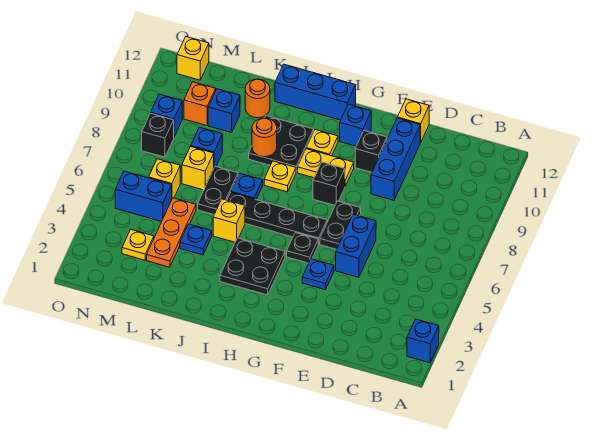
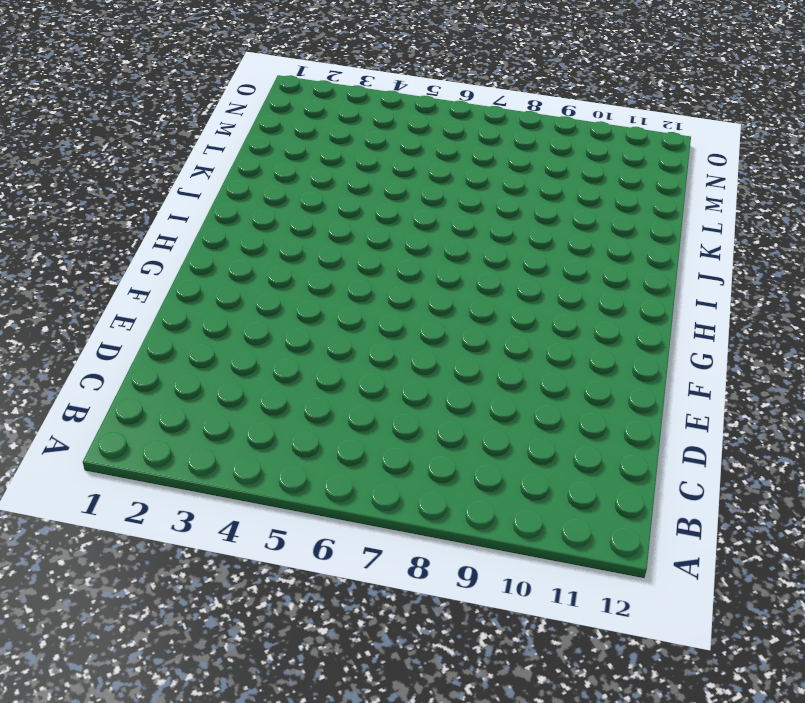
none -> blue brick A2 level 1
none -> blue brick E5:E6 level 1
none -> blue brick E9:E11 level 1
none -> yellow brick E12 level 1

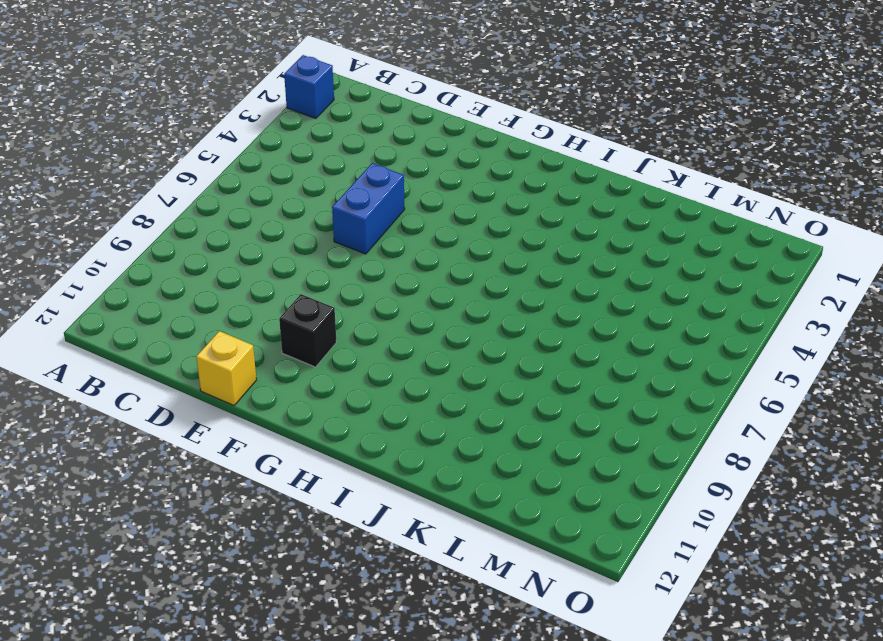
none -> blue brick E9:E11 level 1
none -> blue plate F4 level 1
none -> black plate F6:F7 level 1
none -> black plate G5 level 1

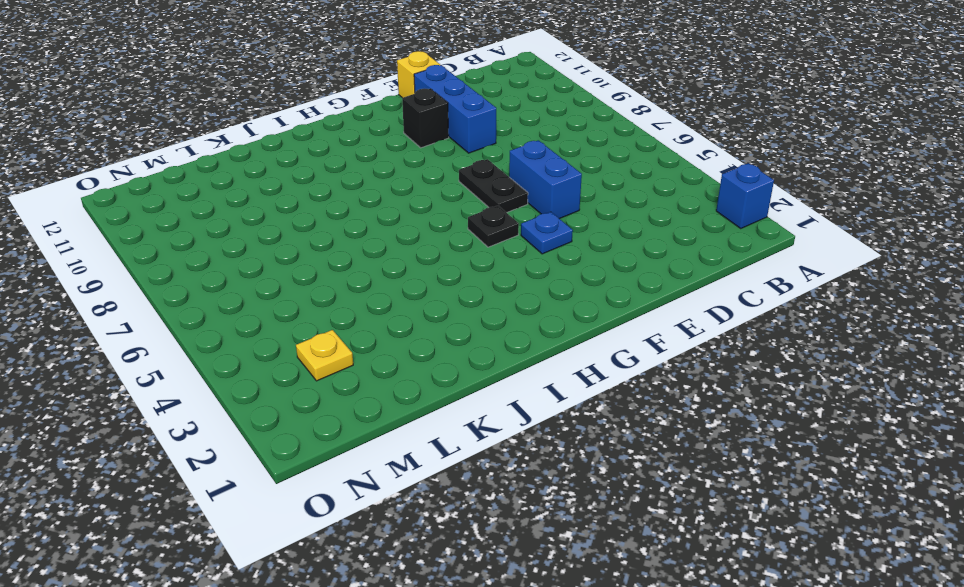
none -> black plate G6:J6 level 1
none -> black brick G8 level 1
none -> yellow plate G9:H9 level 1
none -> blue brick G11 level 1

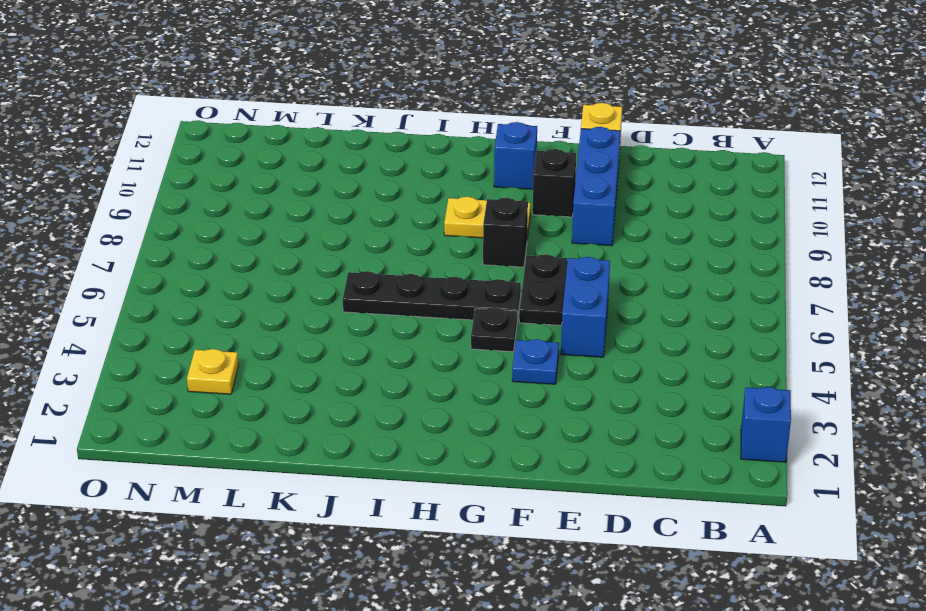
none -> black plate H3:I4 level 1
none -> yellow plate H10 level 1
none -> blue brick H12:J12 level 1
none -> yellow plate I8 level 1

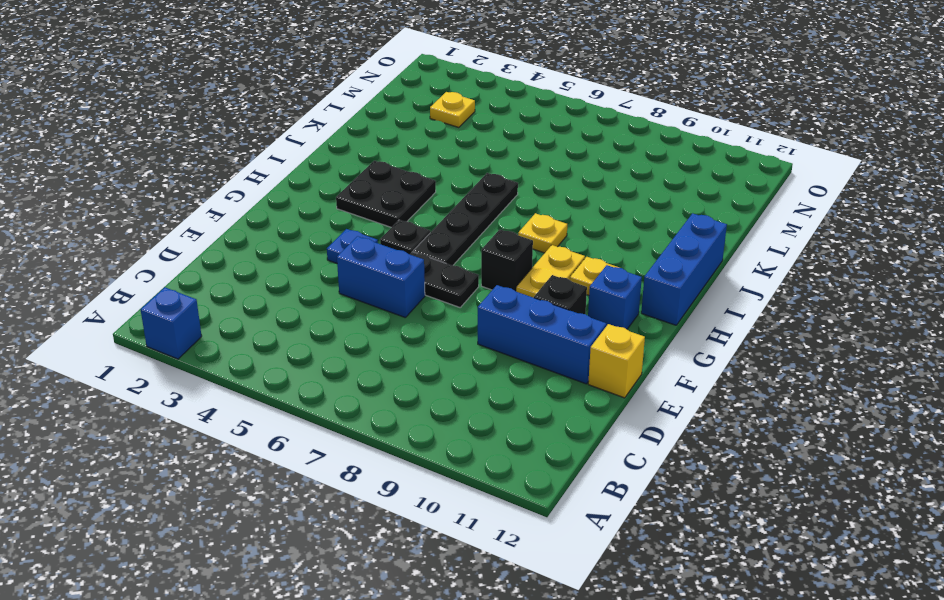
none -> black plate I9:J10 level 1
none -> yellow brick J5 level 1
none -> blue plate J7 level 1
none -> blue plate K4 level 1

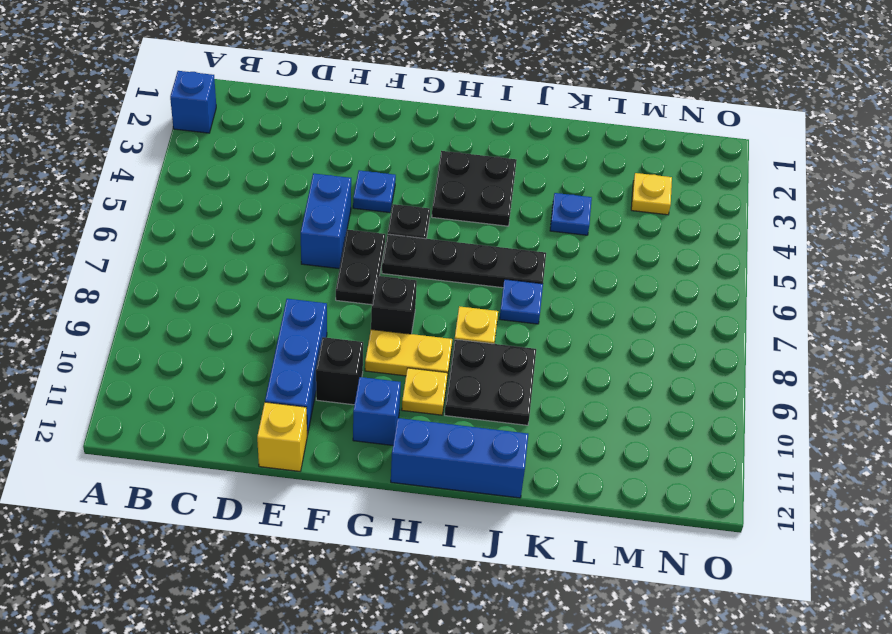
none -> yellow brick J5 level 1
none -> black plate K6:K7 level 1
none -> orange round brick K11 level 1
none -> orange plate L3:L5 level 1

